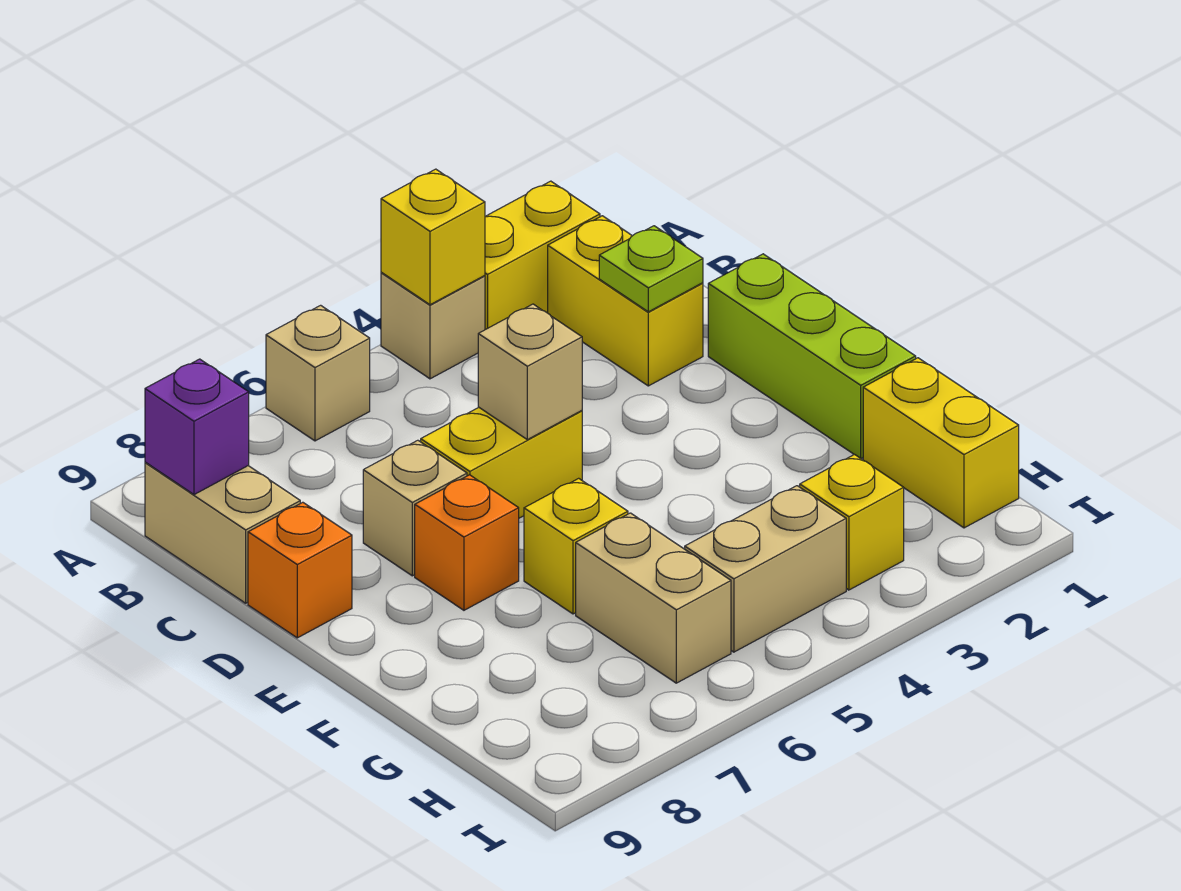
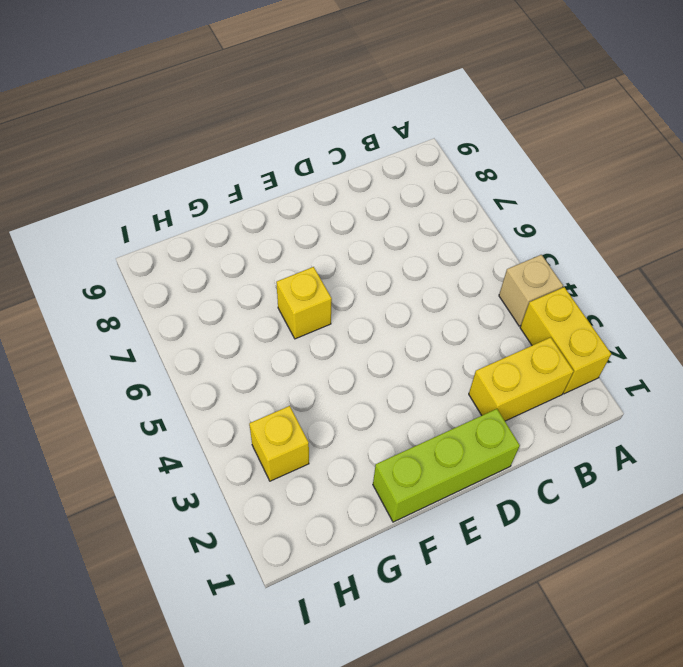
none -> tan brick A6 level 1
none -> tan brick B9:C9 level 1
none -> yellow brick D5:D6 level 1

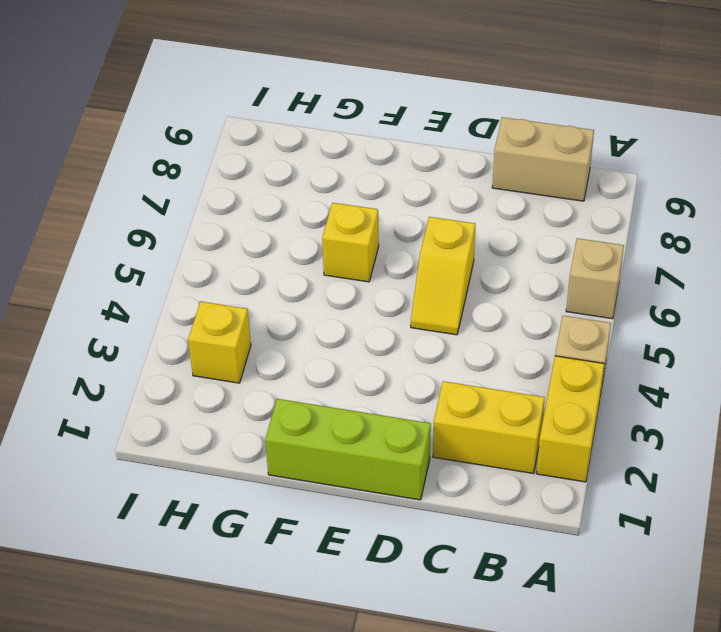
yellow slope D5:D6 level 1 top 6 -> yellow brick D5:D6 level 1
none -> tan brick D7 level 1
none -> orange brick D9 level 1
none -> orange brick E7 level 1

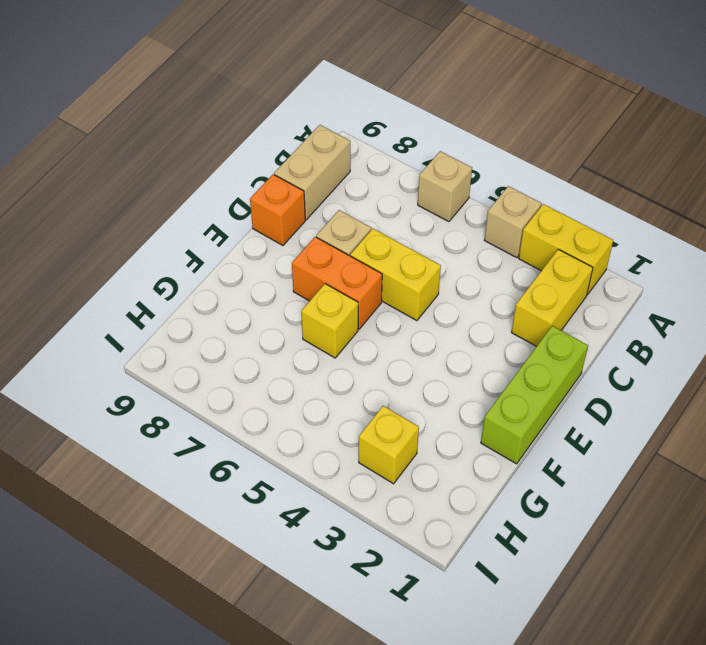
orange brick E6:E7 level 1 -> orange brick E7 level 1
none -> yellow brick G1:H1 level 1
none -> tan brick G6:H6 level 1
none -> tan brick H4:H5 level 1

